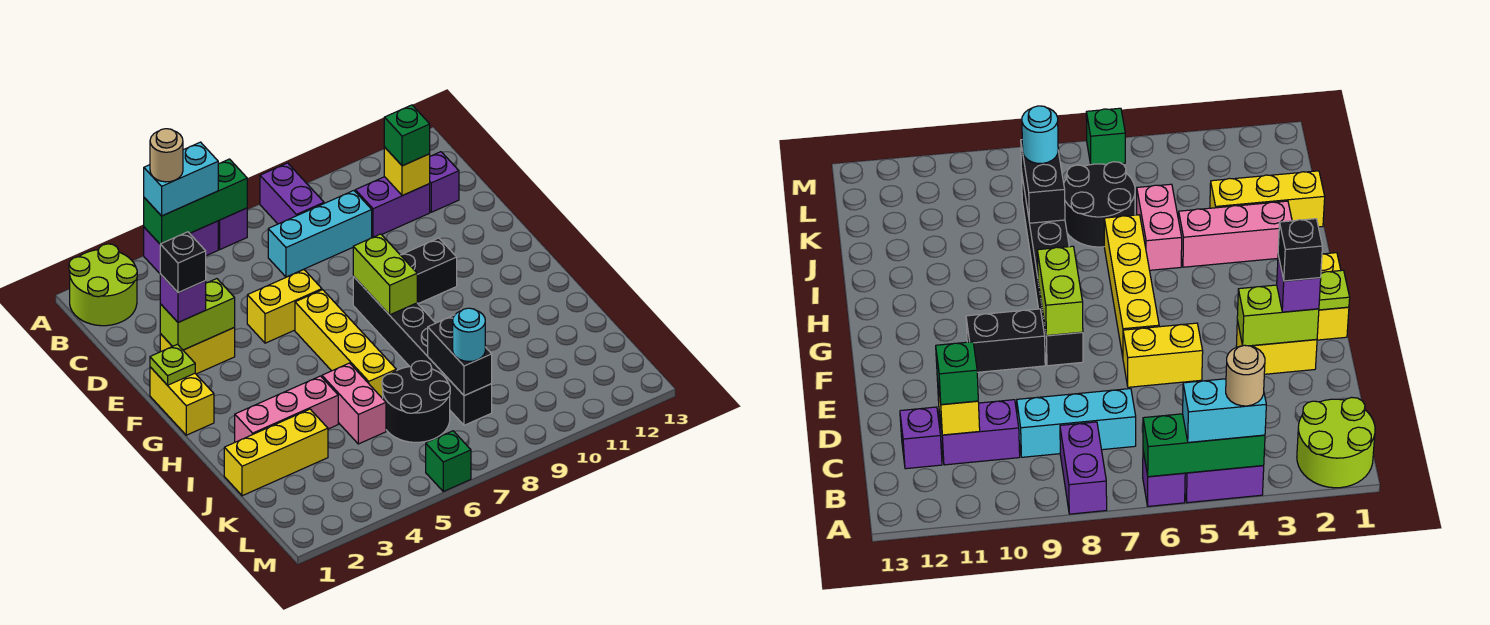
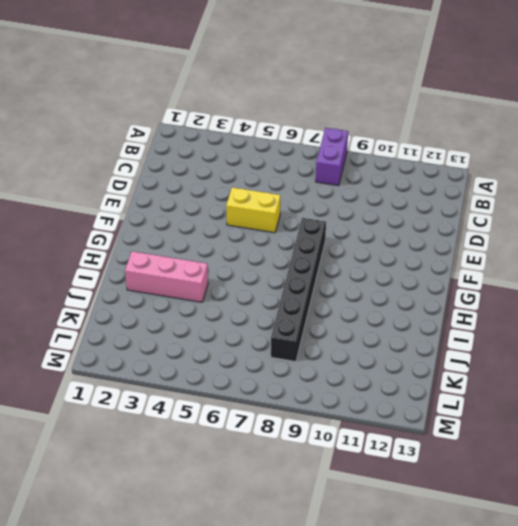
none -> lime round brick A1:B2 level 1
none -> purple brick A4:A5 level 1
none -> purple brick A6 level 1
none -> cyan brick C7:C9 level 1

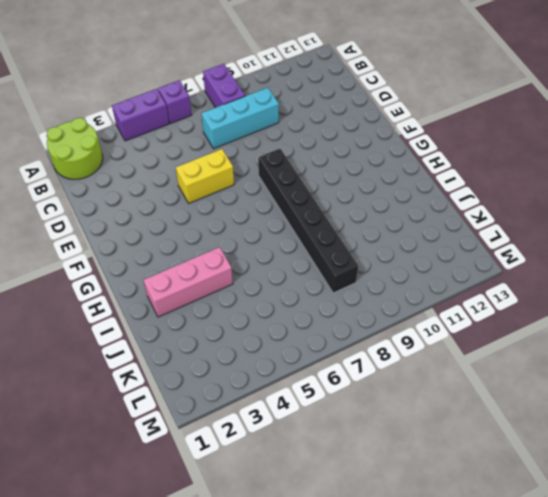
none -> purple brick C10:C11 level 1
none -> purple brick C12 level 1
none -> yellow brick E2:E3 level 1
none -> yellow brick F1:G1 level 1

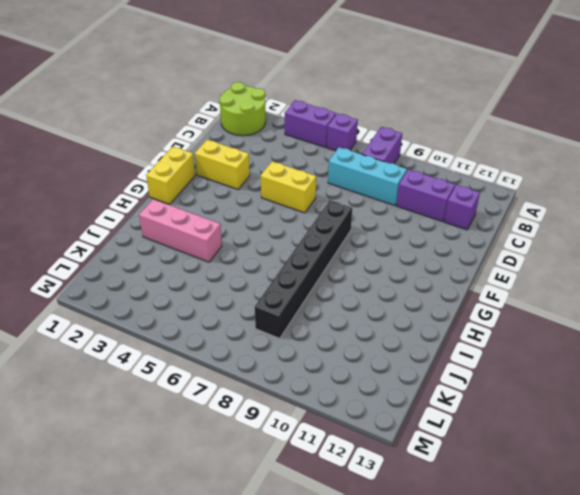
none -> yellow brick F6:I6 level 1
none -> black brick F9:F10 level 1
none -> pink brick I5:J5 level 1
none -> yellow brick J1:J3 level 1

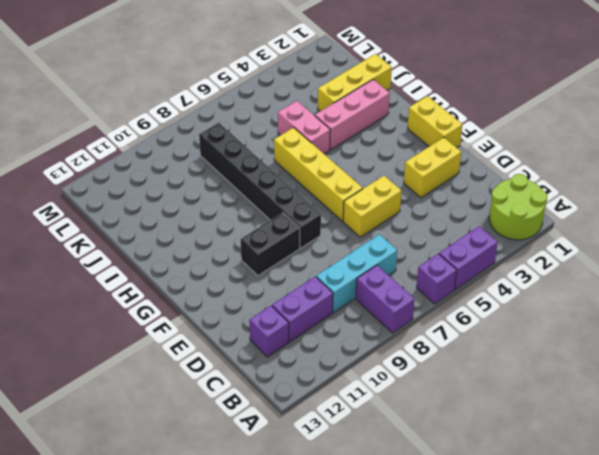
none -> black round brick J6:K7 level 1
none -> green brick M6 level 1
none -> green brick A4:A6 level 2
none -> yellow brick C11 level 2

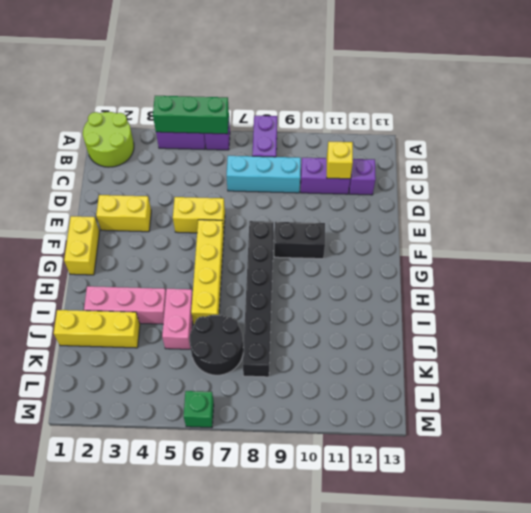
none -> lime brick E2:E3 level 2
none -> lime plate F1 level 2
none -> lime brick F8:G8 level 2
none -> black brick J8:K8 level 2

